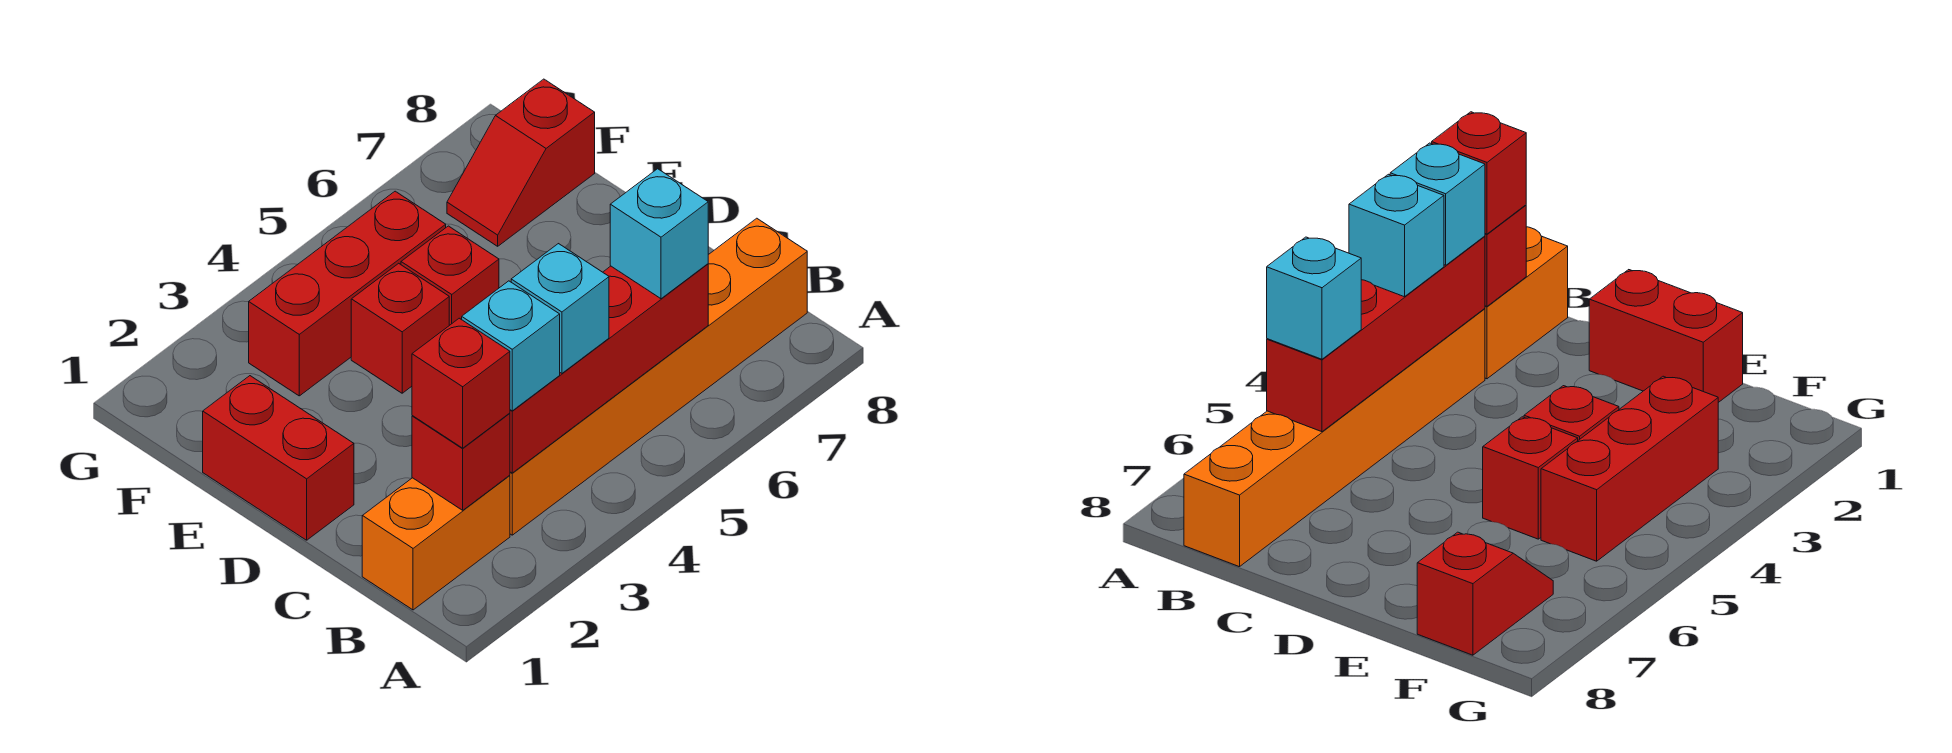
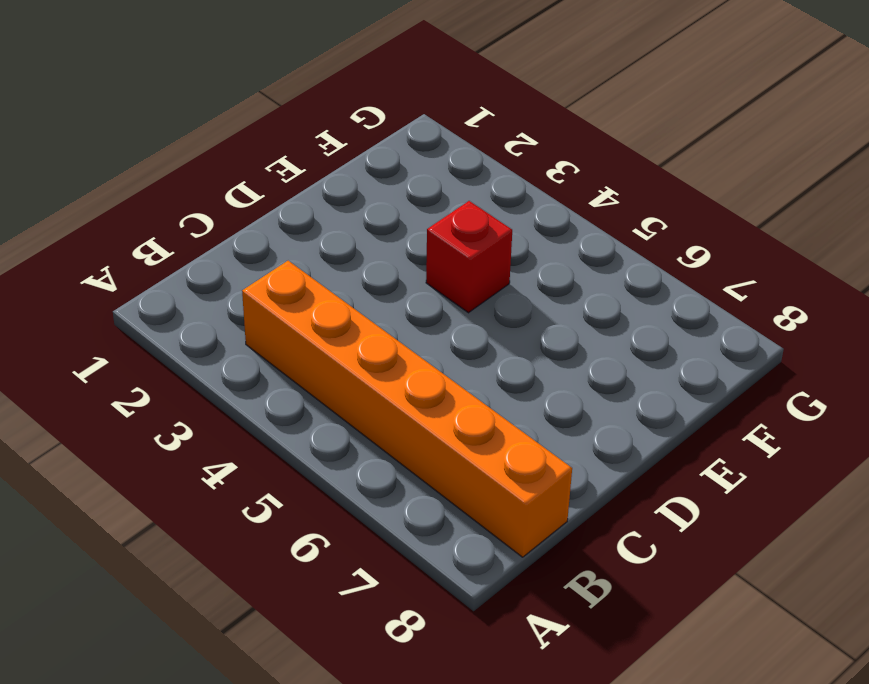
none -> orange brick B1:B2 level 1
none -> red brick D1:E1 level 1
none -> red brick E5 level 1

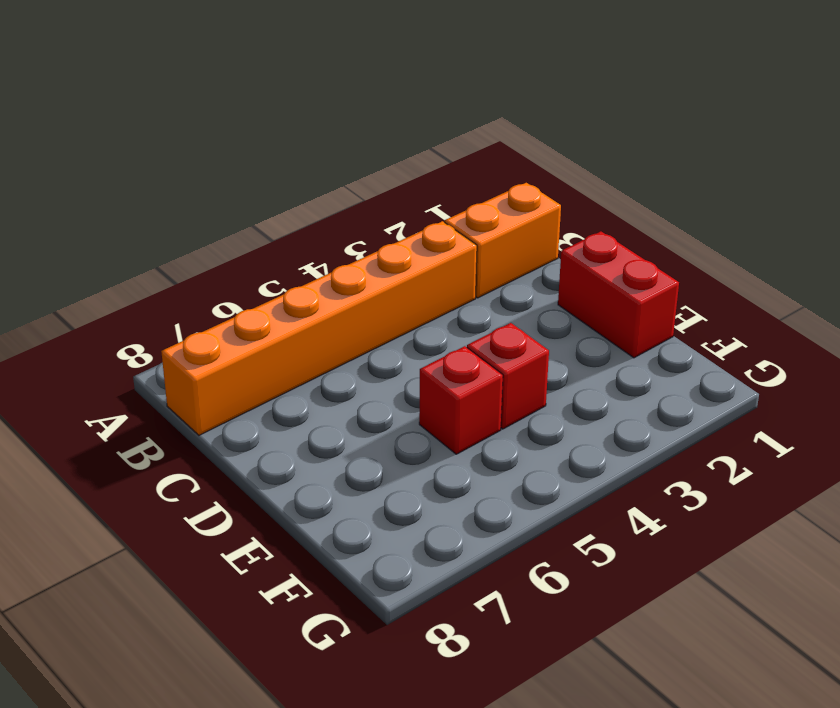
none -> red brick F3:F5 level 1
none -> red slope F7:F8 level 1 top 8
none -> red brick B2 level 2

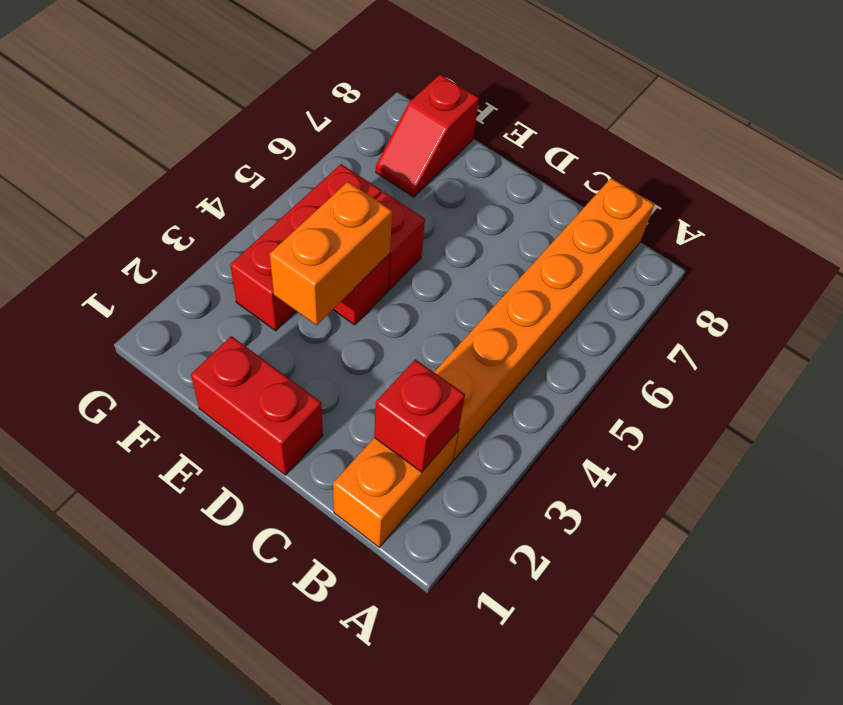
orange brick E3:E4 level 2 -> none
none -> red brick B3:B6 level 2
none -> red brick B2 level 3
none -> cyan brick B3 level 3

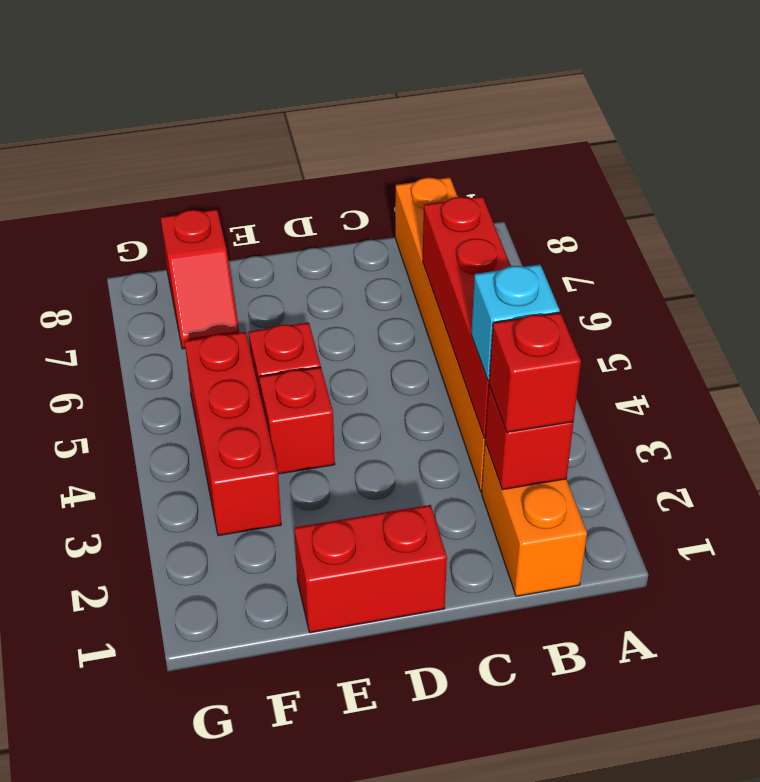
none -> cyan brick B4 level 3
none -> cyan brick B6 level 3

